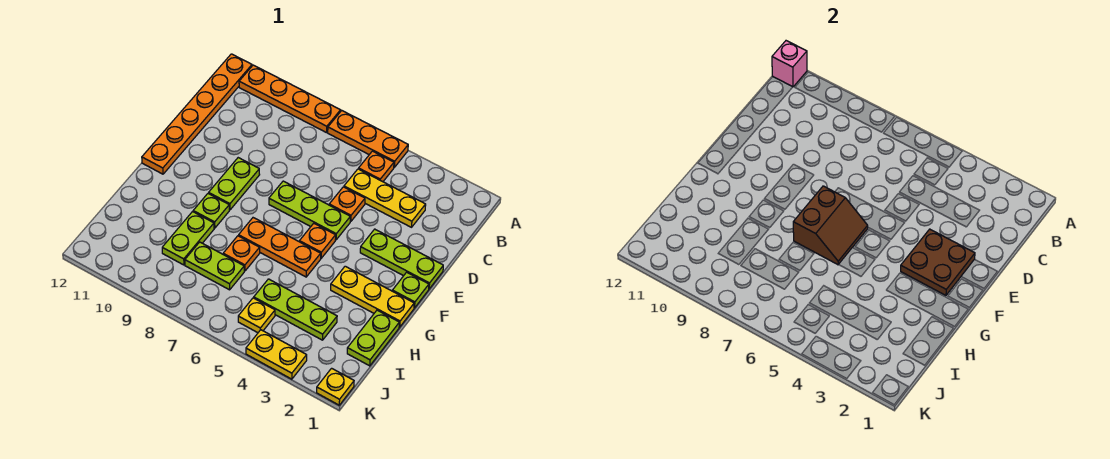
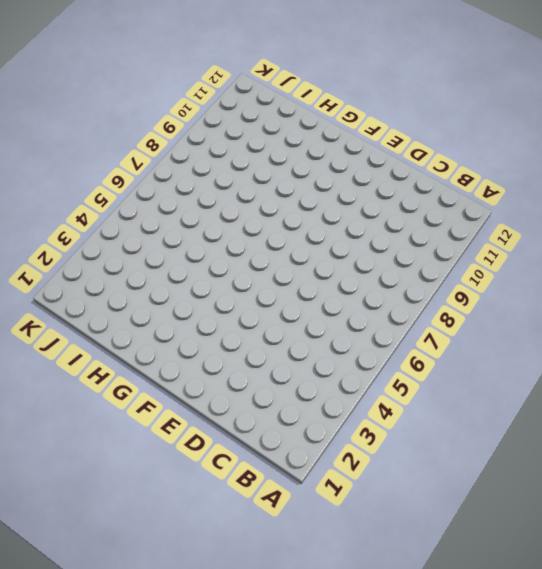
none -> orange plate A5:A7 level 1
none -> orange plate A8:A11 level 1
none -> orange plate A12:F12 level 1

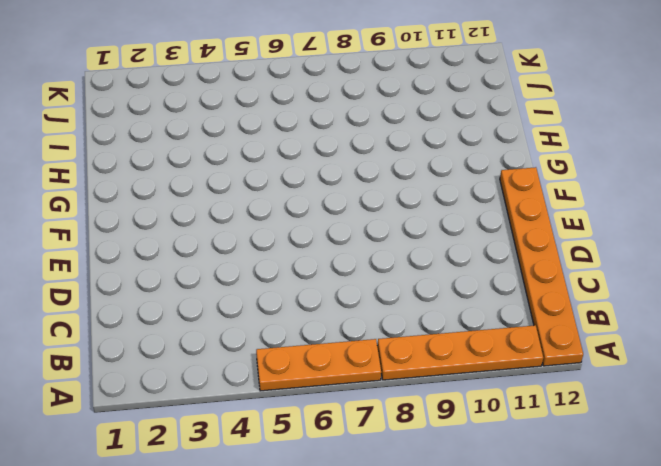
none -> orange plate B5 level 1
none -> yellow plate C3:C5 level 1
none -> orange plate D5 level 1

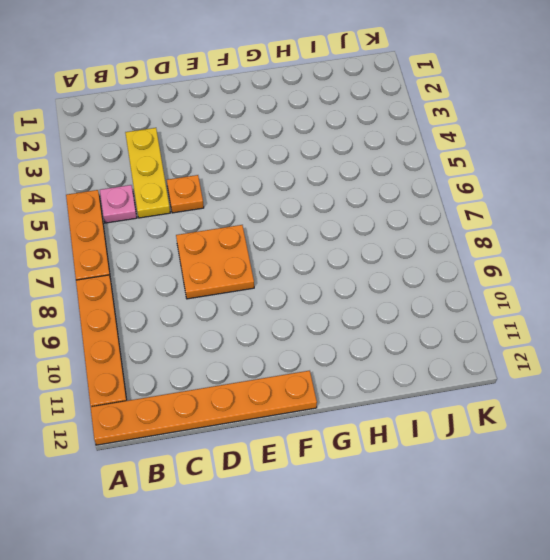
pink plate B5 level 1 -> orange plate B5 level 1
orange plate D7:E8 level 1 -> lime plate E5:E7 level 1
none -> lime plate E1:E3 level 1
none -> lime plate E9:F9 level 1
none -> lime plate F1 level 1

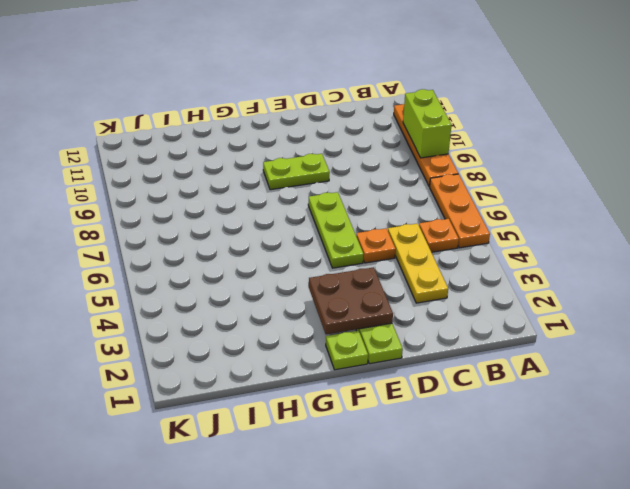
lime brick A9:A10 level 2 -> none
none -> orange plate A12:F12 level 1
none -> orange plate F5 level 1
none -> yellow plate G1:G3 level 1

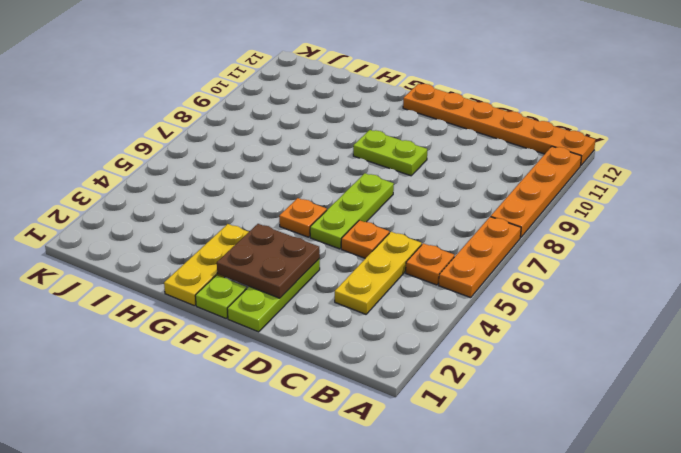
none -> orange plate G5:G7 level 1
none -> lime plate G9 level 1
none -> lime plate H1:I1 level 1

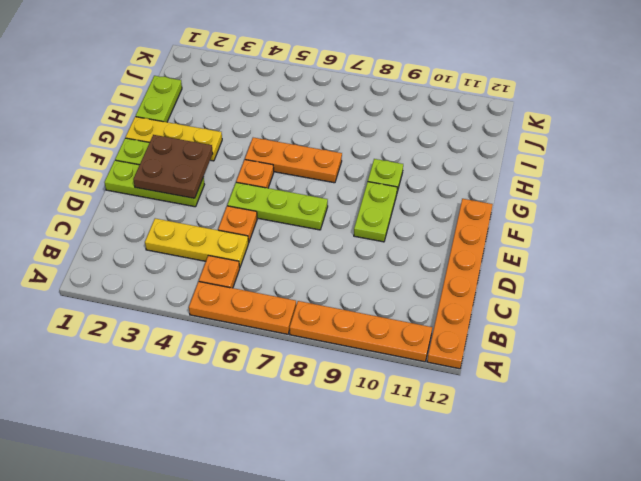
none -> orange plate H7 level 1
none -> lime plate H9:I9 level 1
none -> lime plate I3:I5 level 1

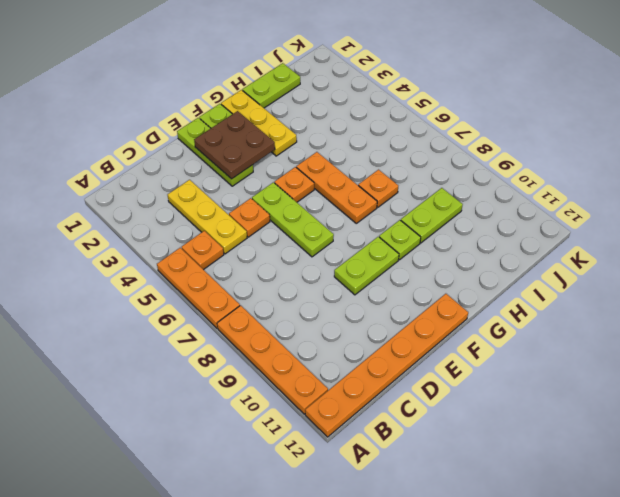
none -> lime plate I3:I5 level 1
none -> lime plate I7:I8 level 1
none -> yellow plate J5 level 1

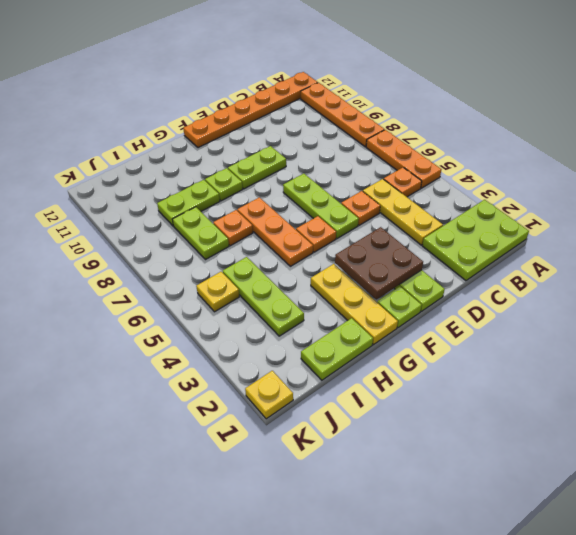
lime plate A1:C2 level 1 -> none
none -> yellow plate K3:K4 level 1
none -> pink brick A12 level 2
none -> brown slope F6:G7 level 2 top 7

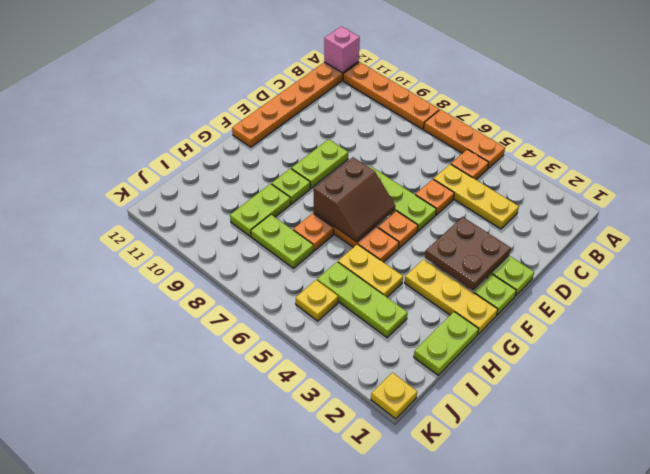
yellow plate H4:H5 level 1 -> yellow plate K3:K4 level 1

